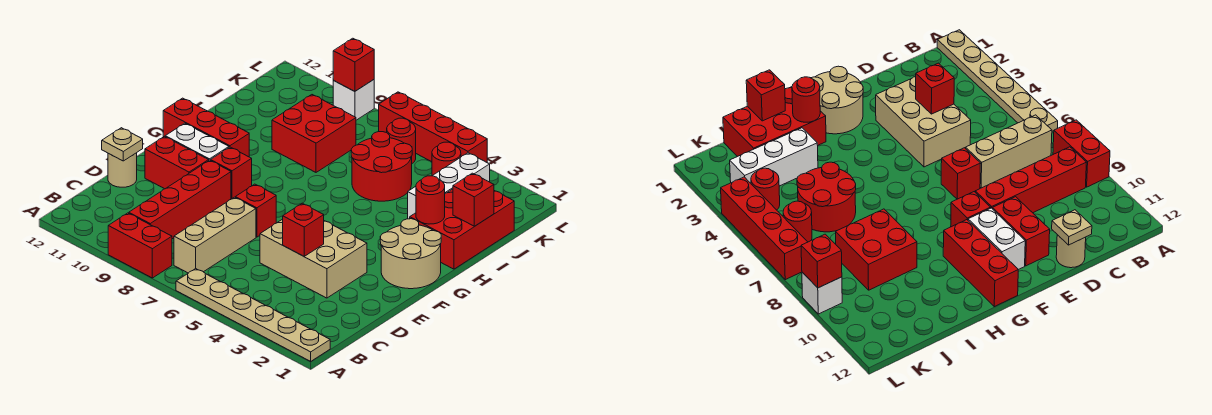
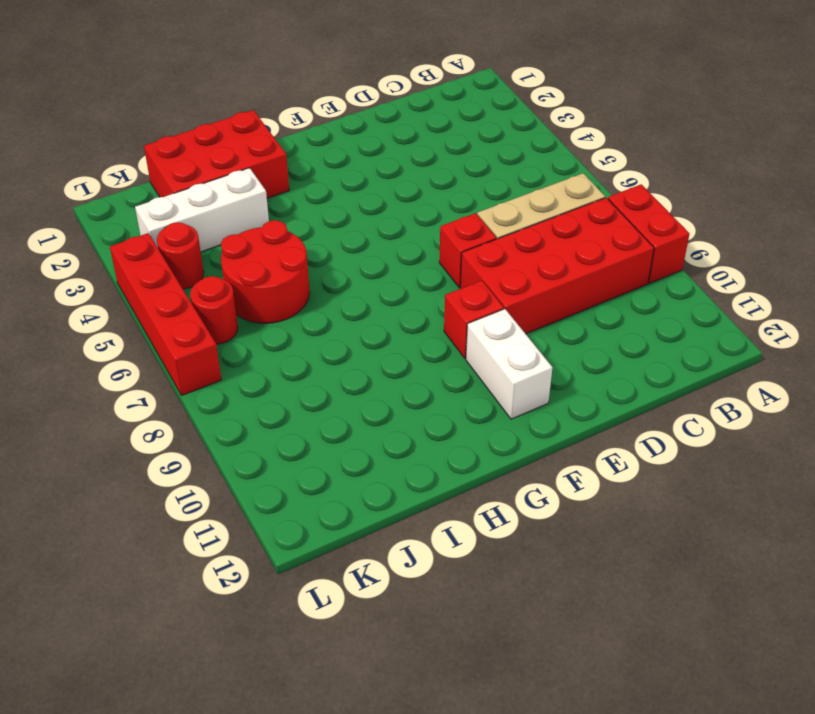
red brick B8:E9 level 1 -> red brick B9:E9 level 1
none -> tan plate A1:A6 level 1
none -> tan brick D3:E5 level 1
none -> tan round brick D12 level 1

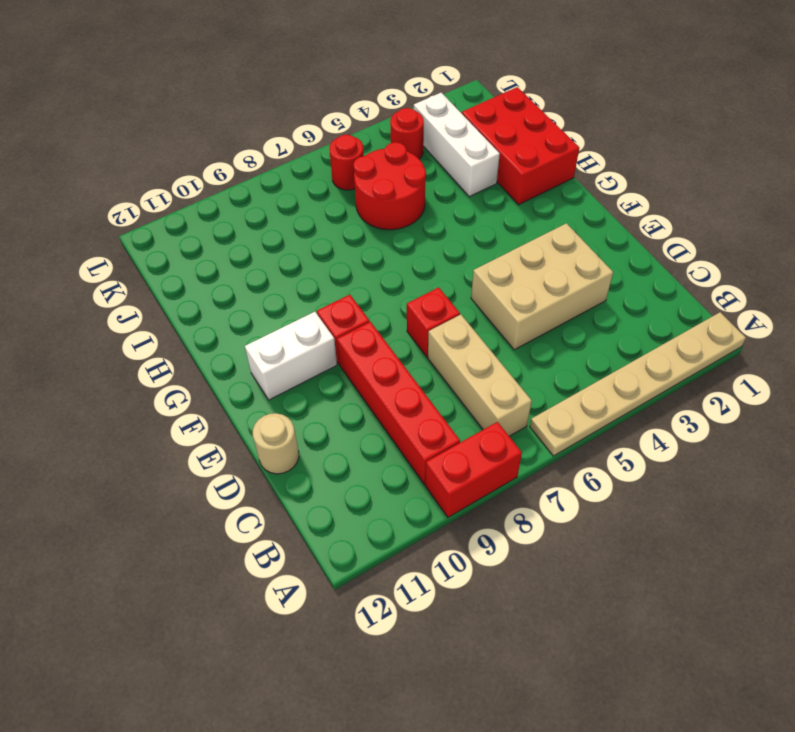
none -> red brick E10:E11 level 1
none -> tan round brick F1:G2 level 1
none -> red brick G10:G12 level 1

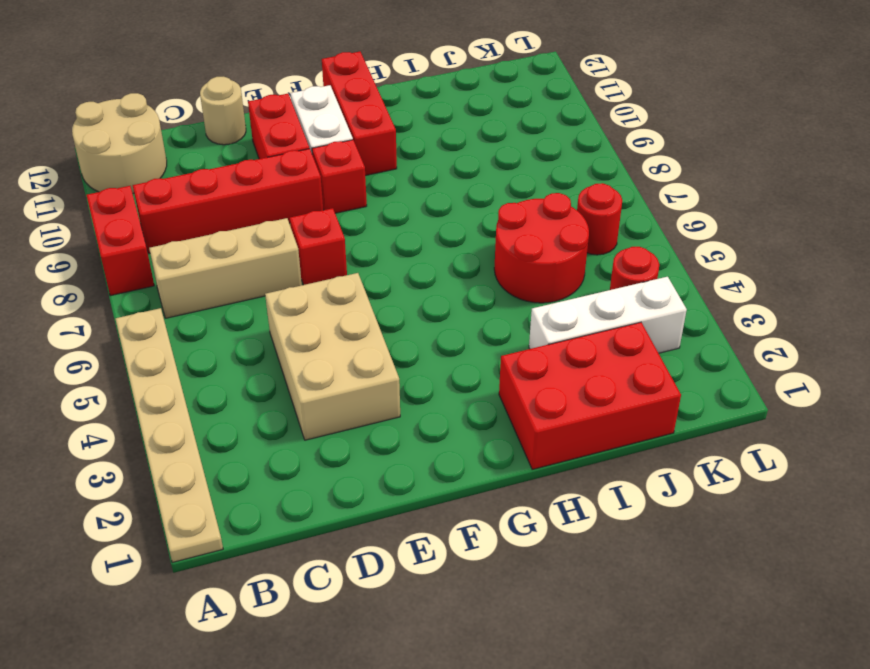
tan round brick A11:B12 level 1 -> tan round brick F1:G2 level 1
none -> red brick I8:J9 level 1
none -> red brick L4:L7 level 1
none -> white brick L9 level 1

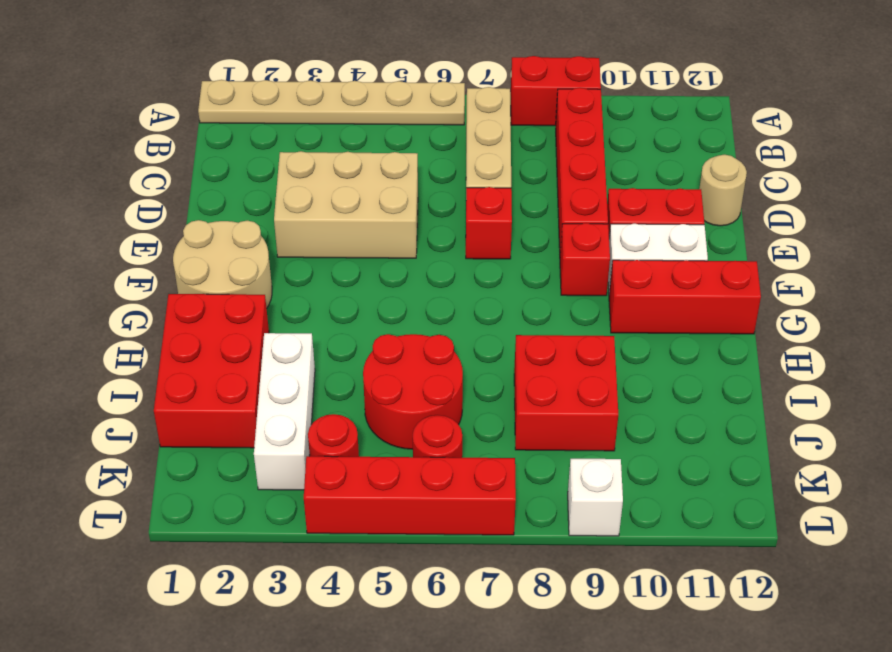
none -> red brick D4 level 2
none -> tan plate D12 level 2
none -> red round brick H2 level 2

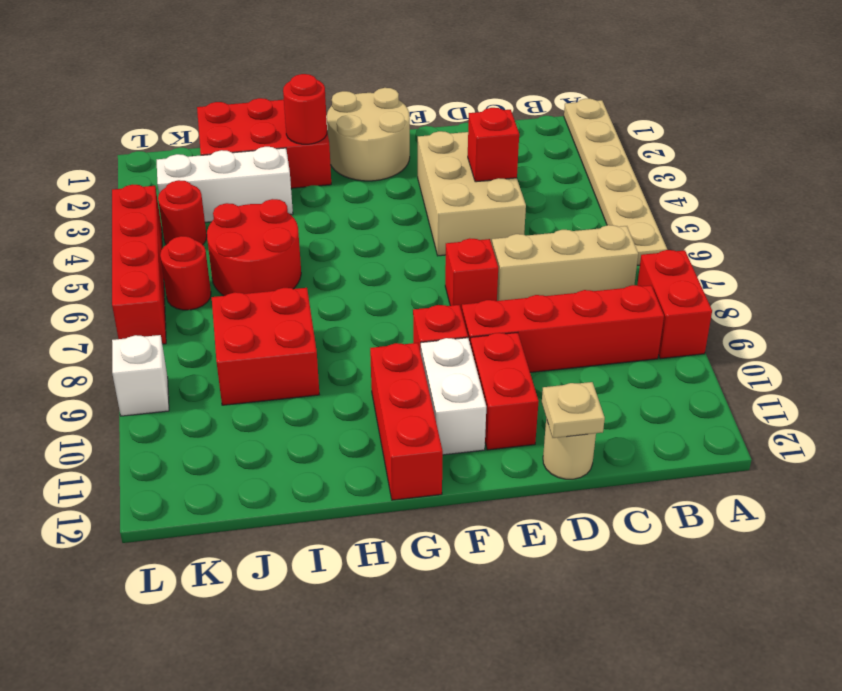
none -> red brick I1 level 2
none -> red brick L9 level 2

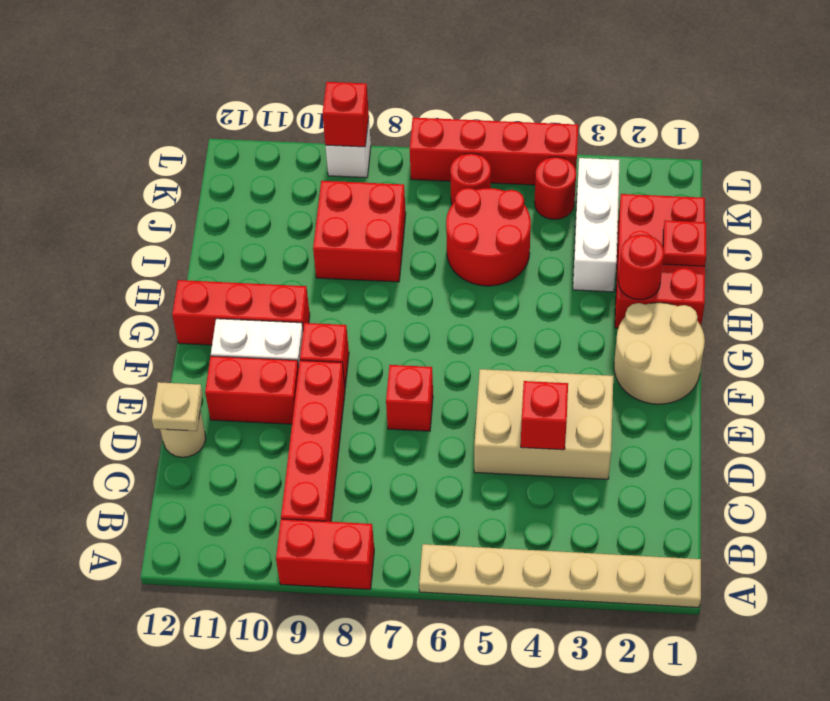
red plate I1 level 2 -> red brick I1 level 2
none -> tan brick B7:D7 level 1

